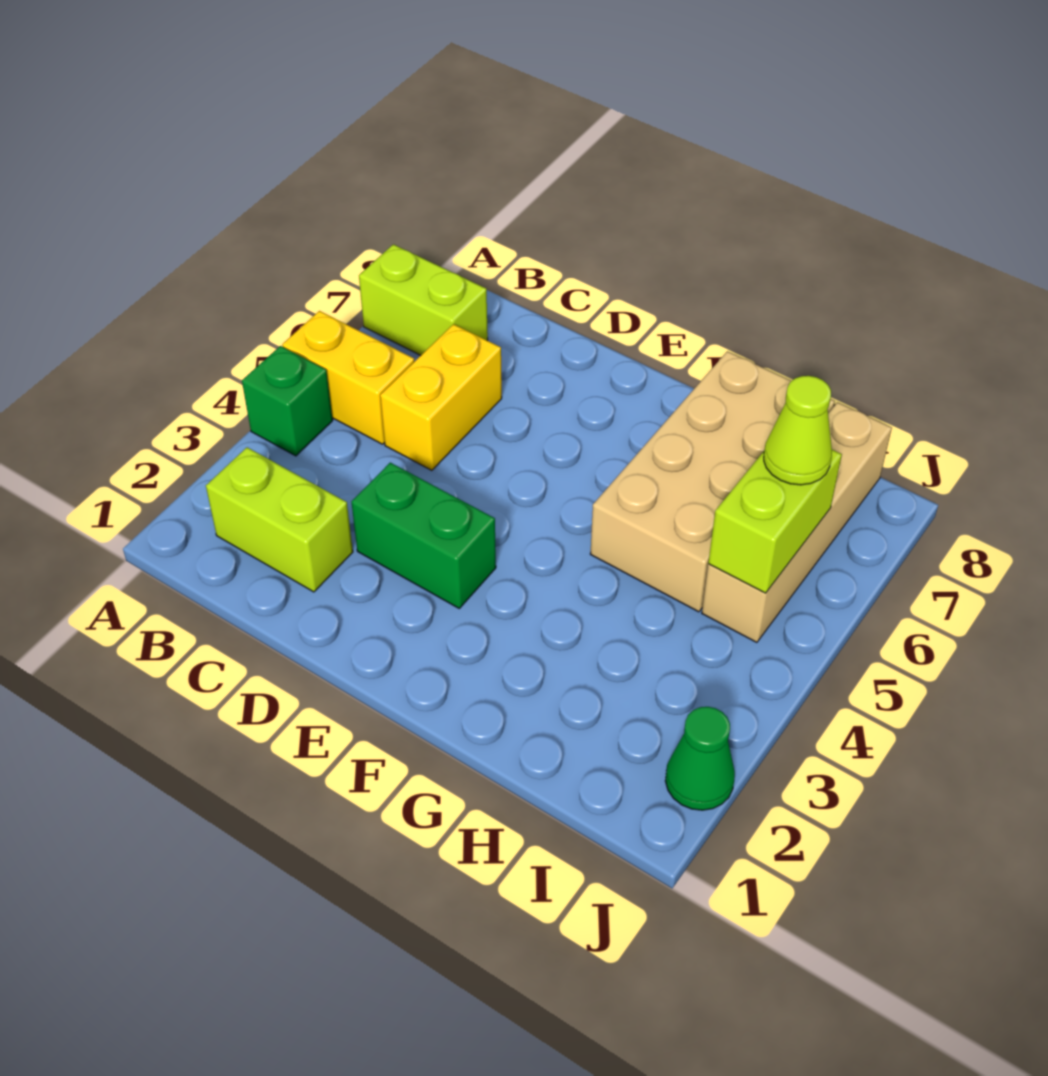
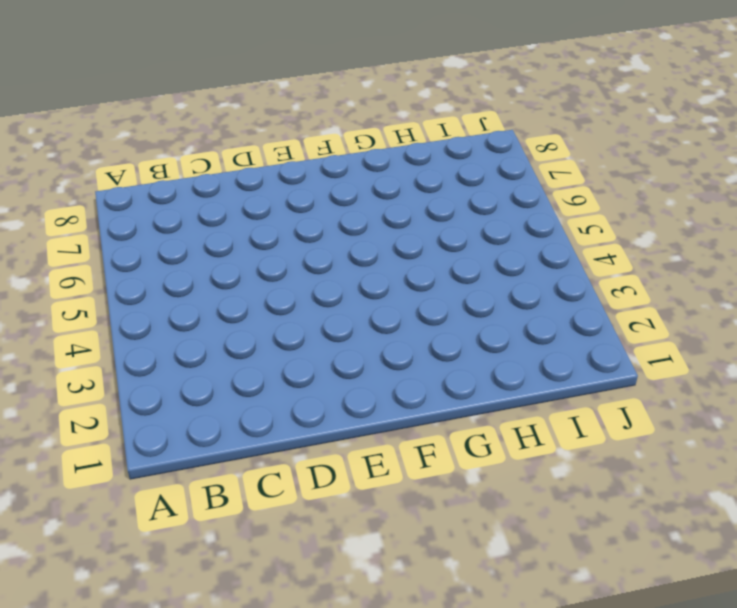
none -> green brick A4 level 1
none -> yellow brick A5:B5 level 1

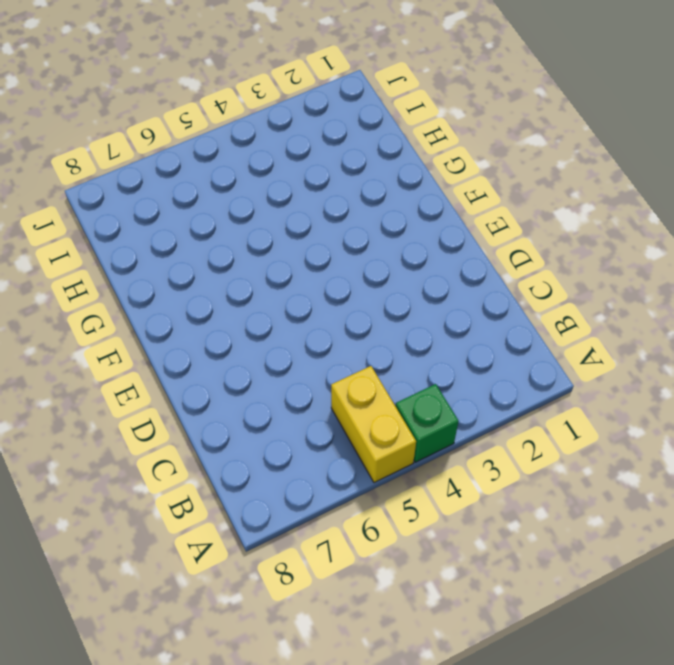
none -> lime brick A7:B7 level 1
none -> lime brick B2:C2 level 1

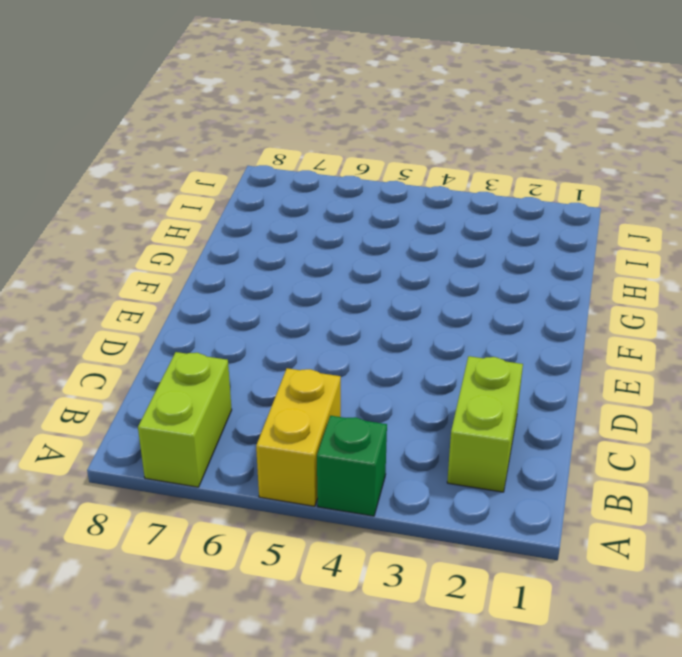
none -> yellow brick C5:C6 level 1
none -> green brick D3:E3 level 1

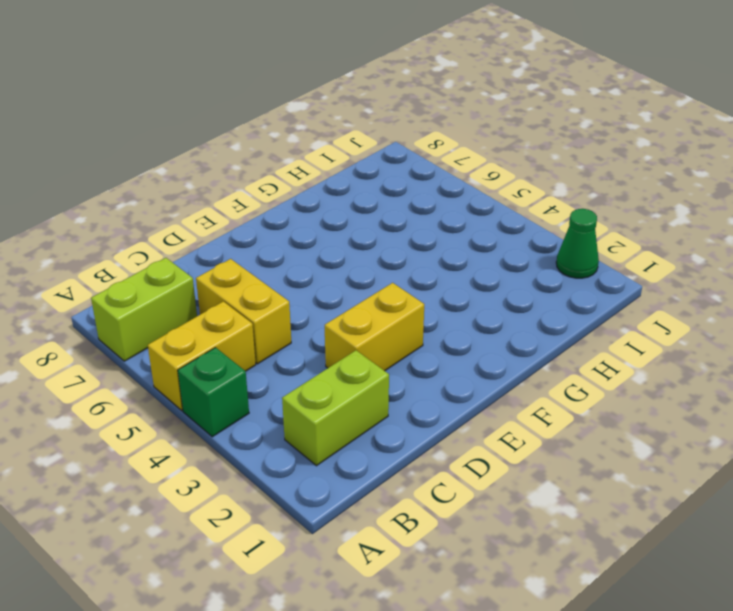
yellow brick D3:E3 level 1 -> green brick D3:E3 level 1
none -> tan brick G5:H8 level 1
none -> tan brick I5:I8 level 1

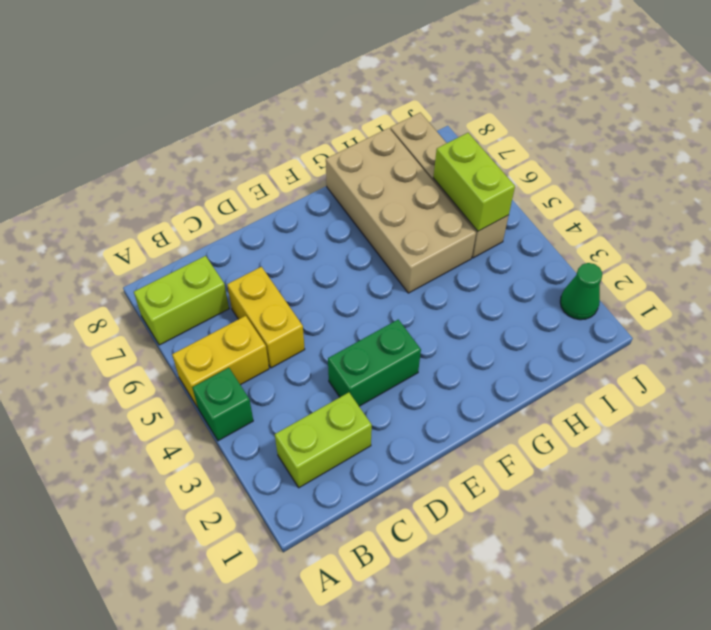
none -> lime cone I6 level 3

